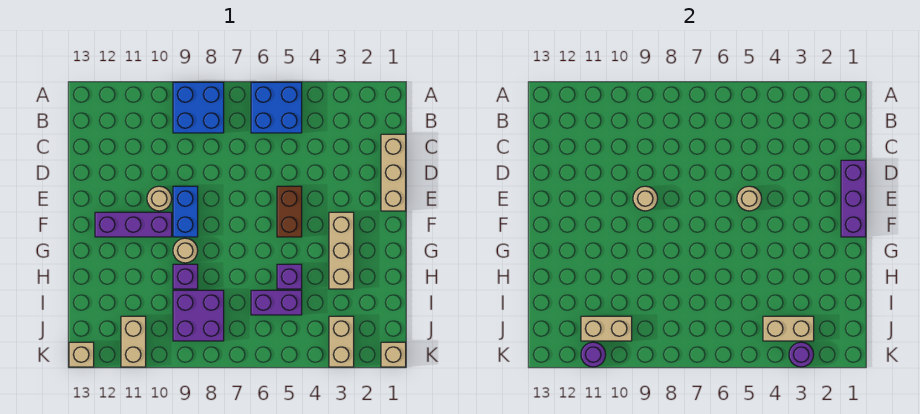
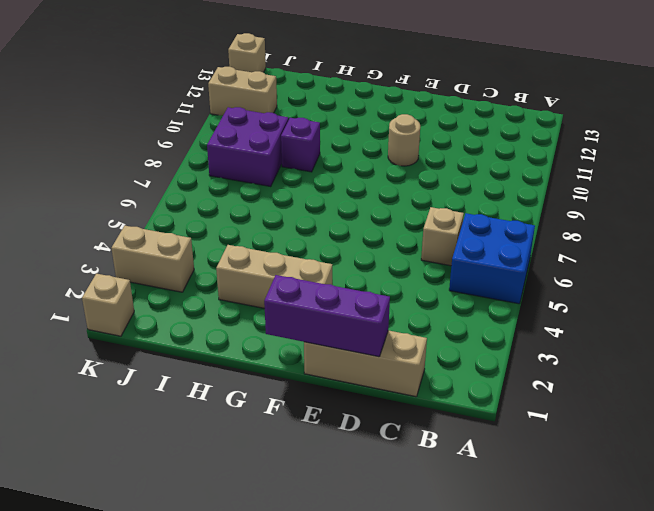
tan brick C6 level 1 -> none
none -> blue brick A8:B9 level 1
none -> brown brick E5:F5 level 1
none -> blue brick E9:F9 level 1

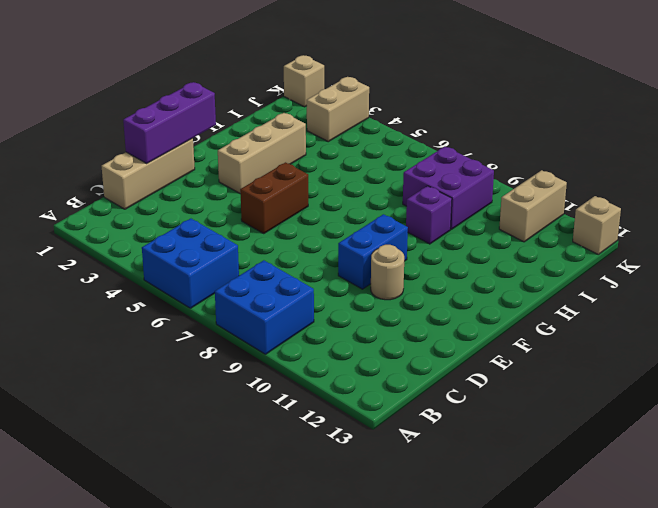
none -> purple brick F10:F12 level 1
none -> tan round brick G9 level 1
none -> purple brick H5 level 1

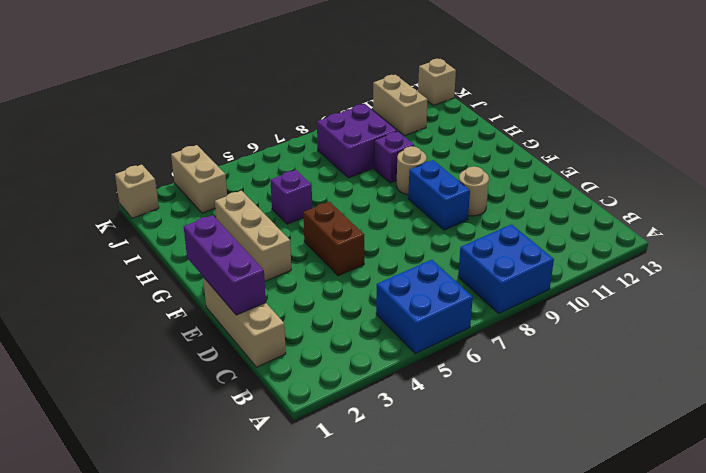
none -> purple brick F10:F12 level 1
none -> purple brick I5:I6 level 1
none -> tan round brick E5 level 2

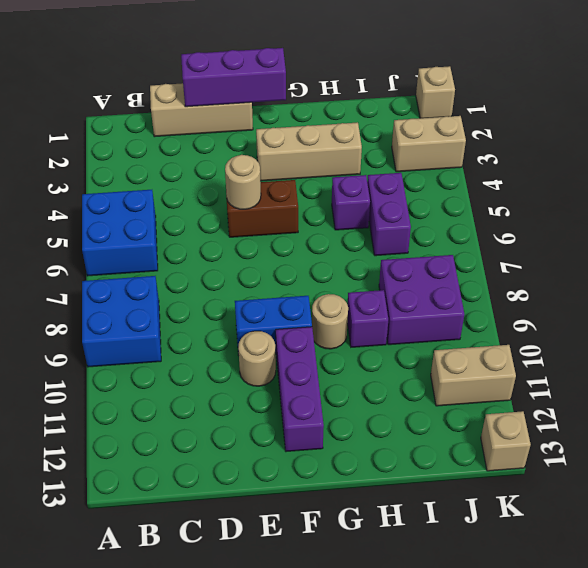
none -> tan round brick E9 level 2
none -> tan brick J3:J4 level 2
none -> tan brick J10:J11 level 2

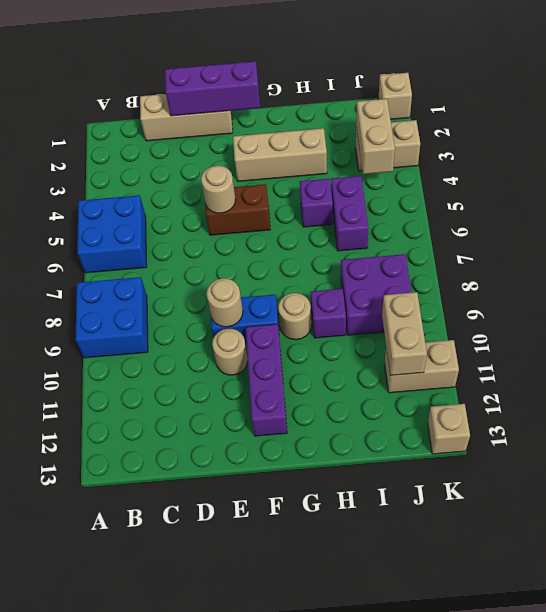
none -> purple round brick K3 level 2
none -> purple round brick K11 level 2

